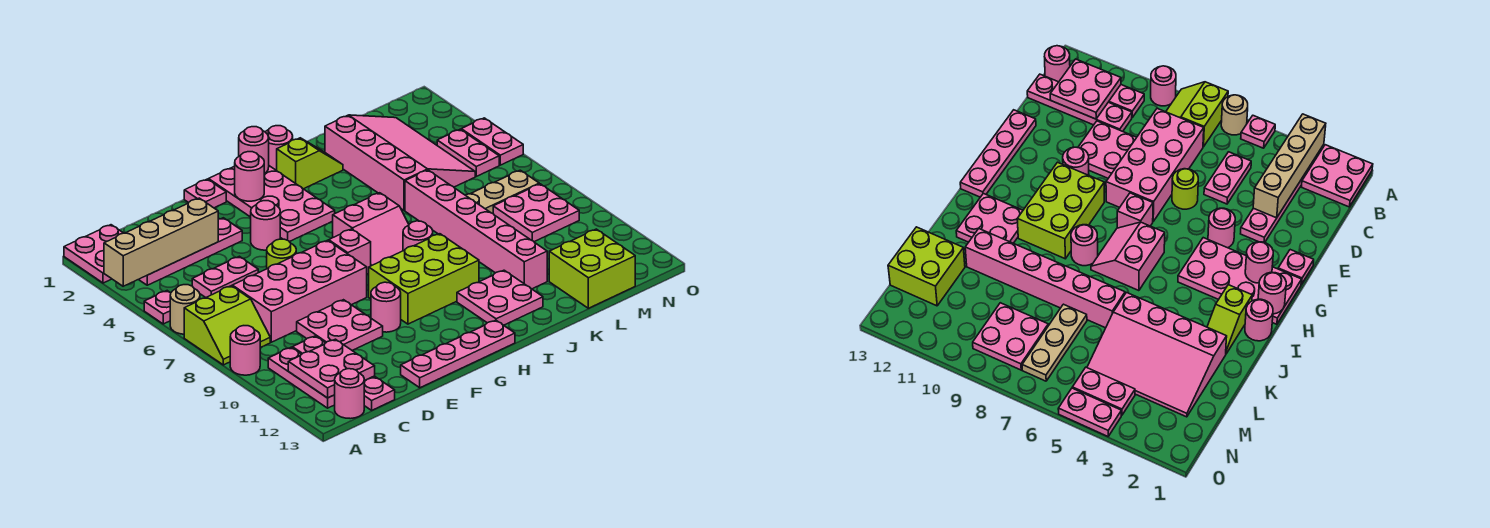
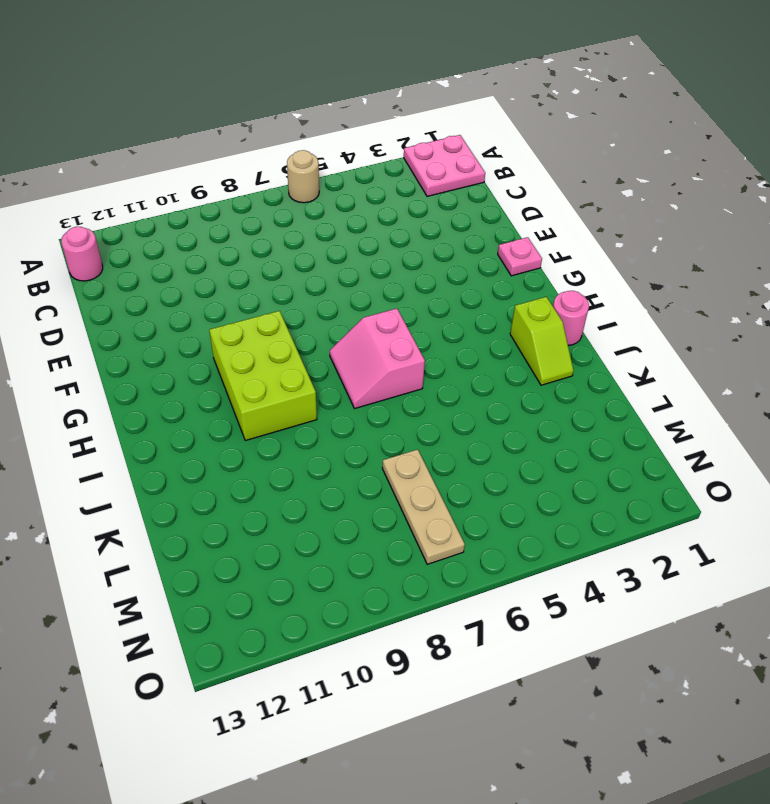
none -> pink plate A5 level 1
none -> lime slope A7:B8 level 1 top 7
none -> pink round brick A9 level 1
none -> pink plate B3:E3 level 1

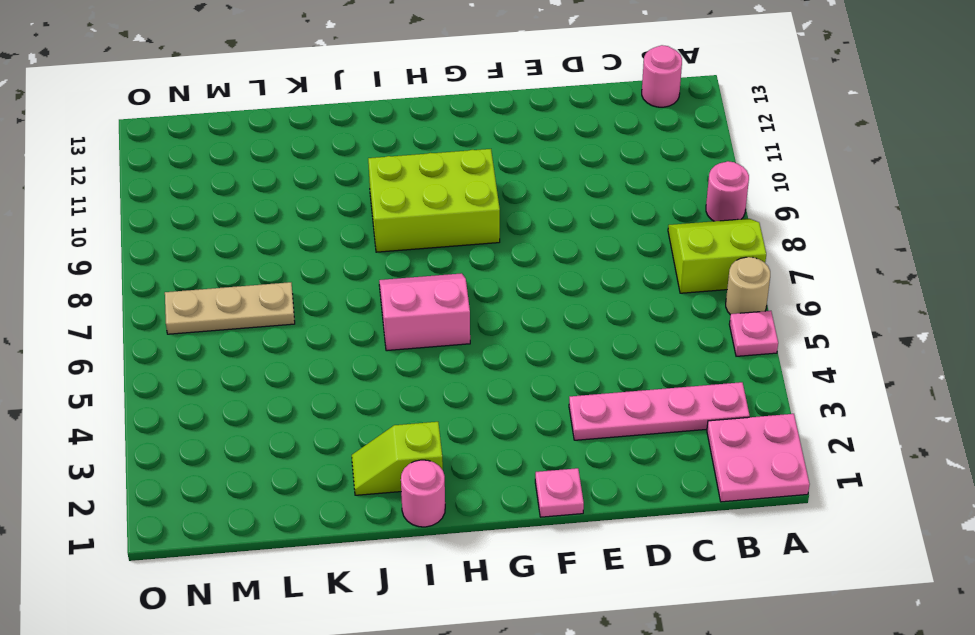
none -> pink plate B10:B12 level 1
none -> pink plate C5:D5 level 1
none -> pink brick C7:F8 level 1
none -> pink plate C10:C13 level 1

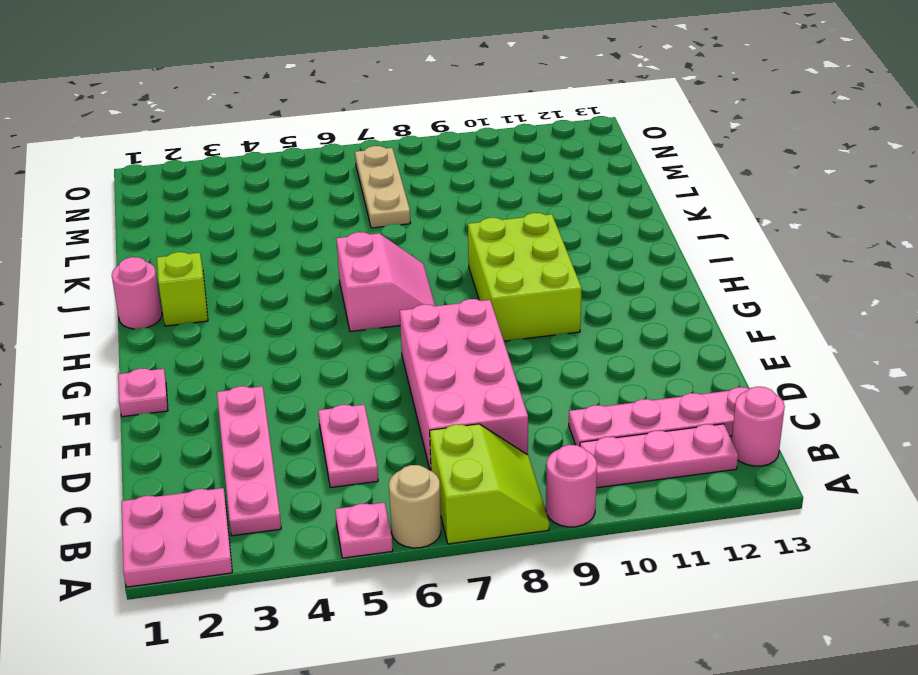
none -> pink plate D9:E10 level 1
none -> lime round brick E6 level 1
none -> pink plate E13:H13 level 1
none -> pink round brick F4 level 1

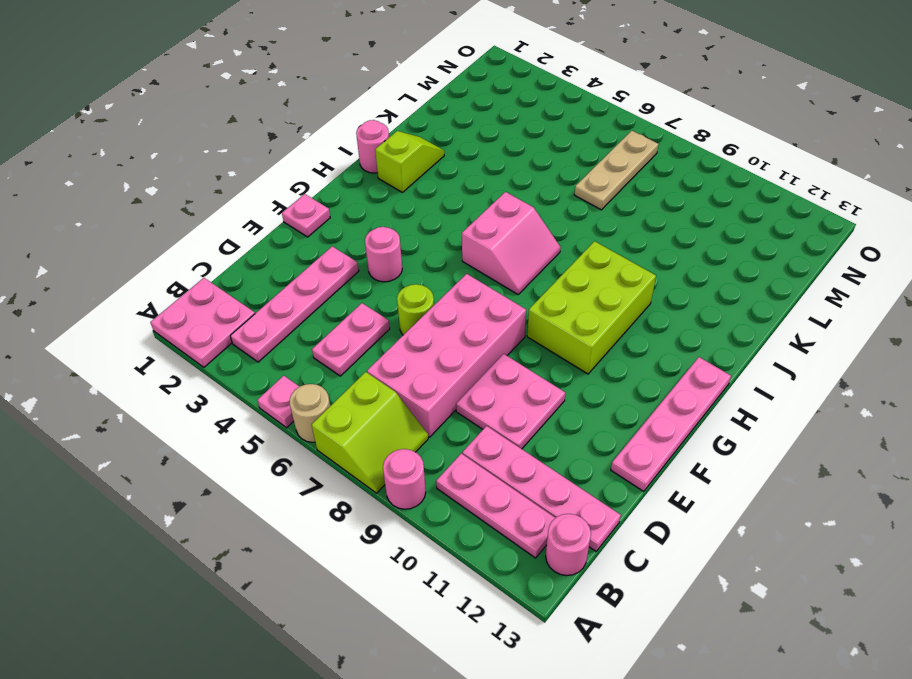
none -> pink round brick F10 level 1
none -> pink plate G1:H4 level 1
none -> pink brick G7 level 1
none -> pink round brick I8 level 1

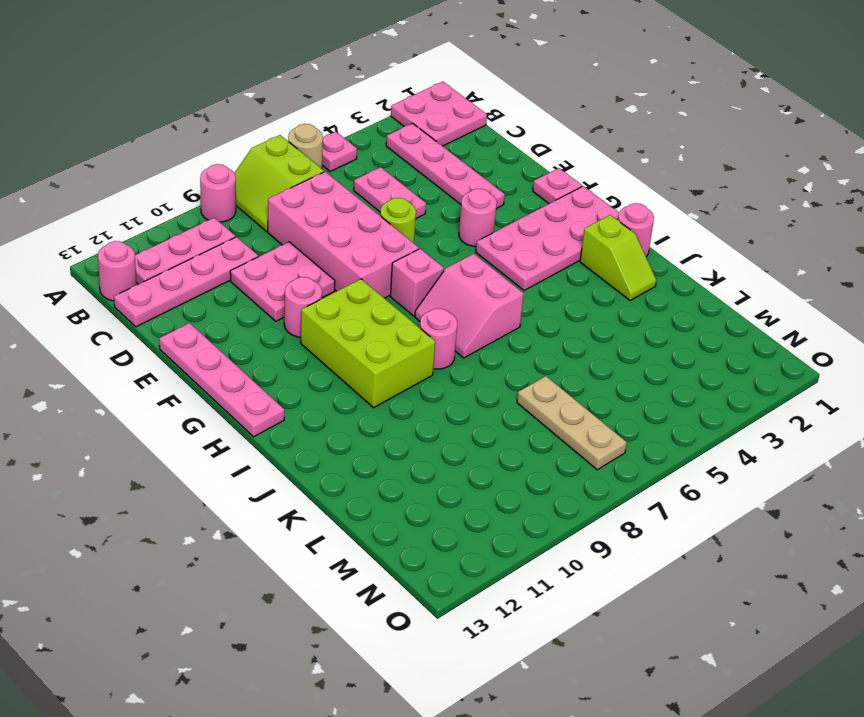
none -> pink plate I11:J12 level 1
none -> pink slope K2:M5 level 1 top K
none -> pink brick K6:K11 level 1
none -> lime brick L12:M13 level 1

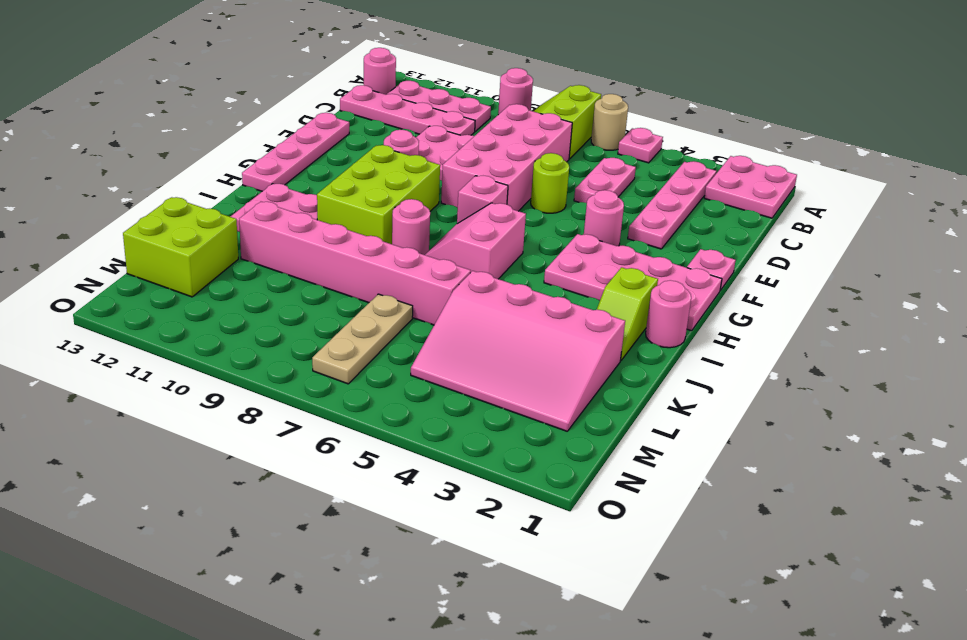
none -> pink plate M8:N9 level 1
none -> pink plate N4:N5 level 1
none -> pink plate O4:O5 level 1
none -> tan brick A3:D3 level 2

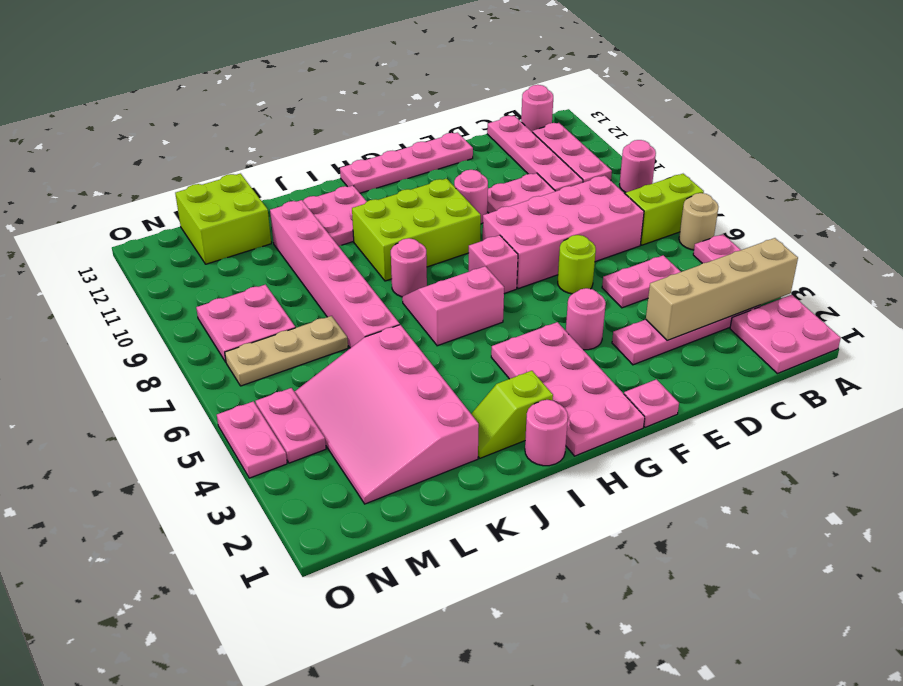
none -> pink plate B11:C12 level 2
none -> pink round brick G2 level 2
none -> pink round brick H1 level 2

